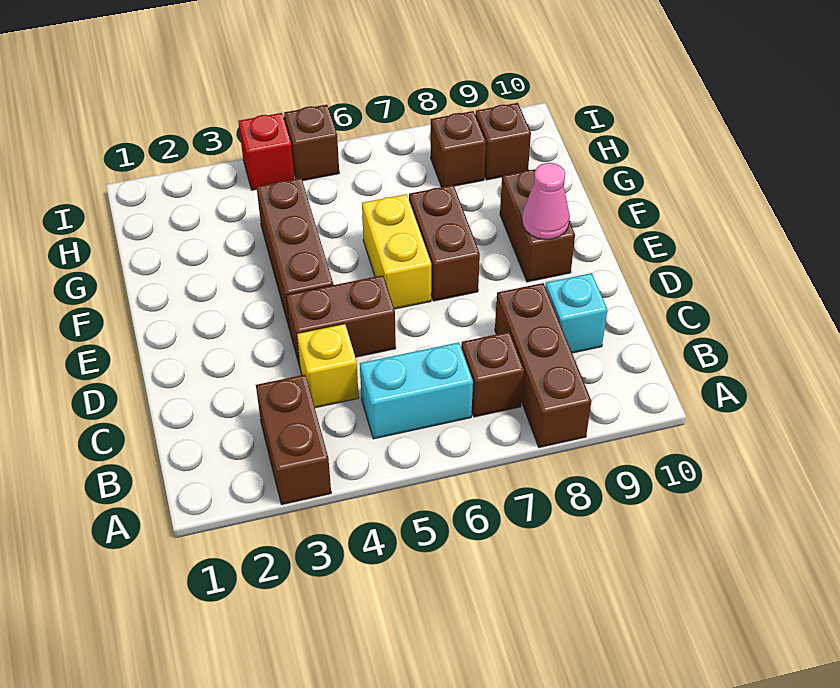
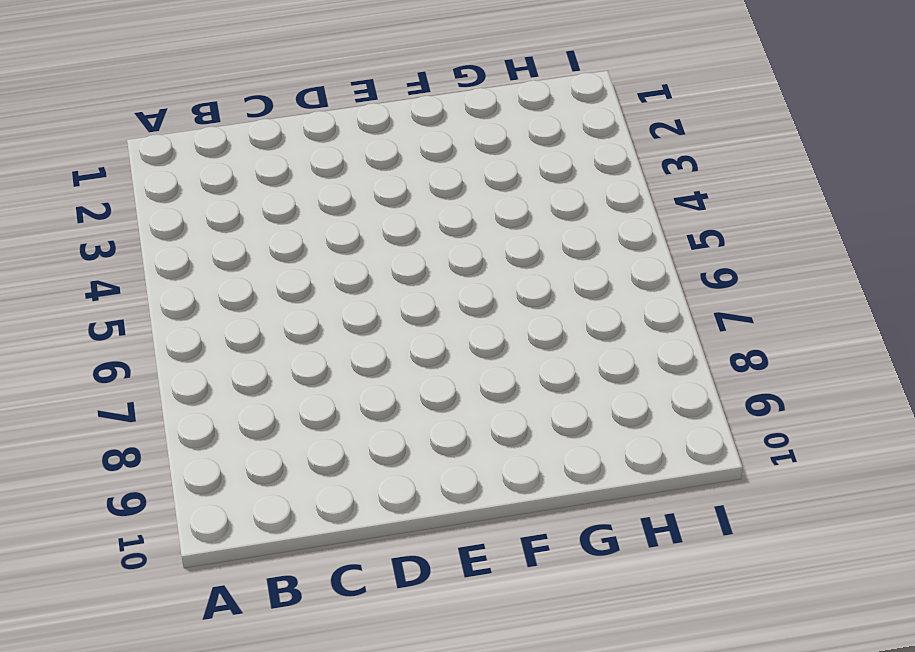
none -> brown brick A3:B3 level 1
none -> brown brick A8:C8 level 1
none -> cyan brick B5:B6 level 1

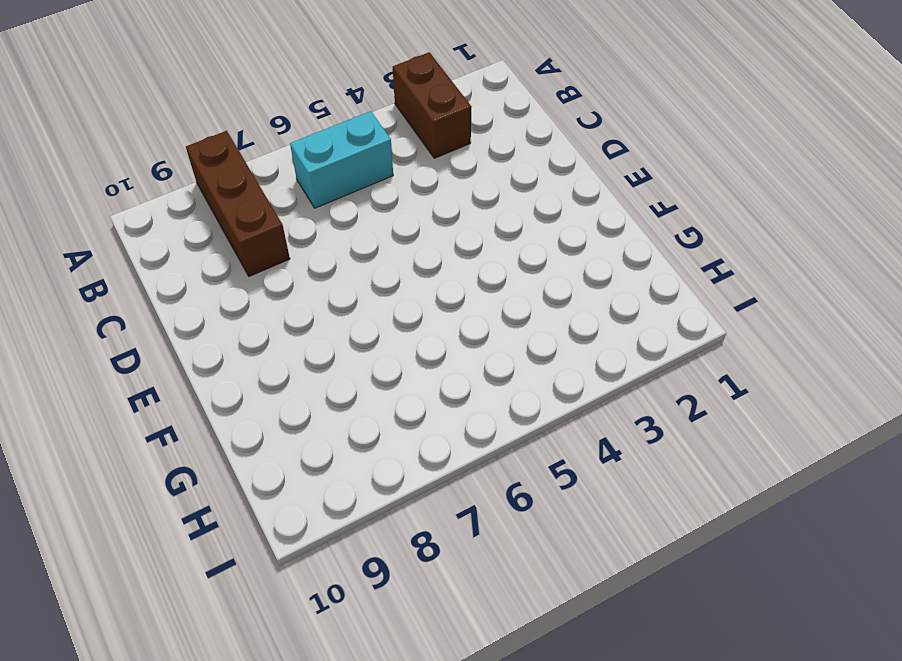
none -> brown brick B7 level 1
none -> yellow brick C4 level 1
none -> cyan brick C9 level 1

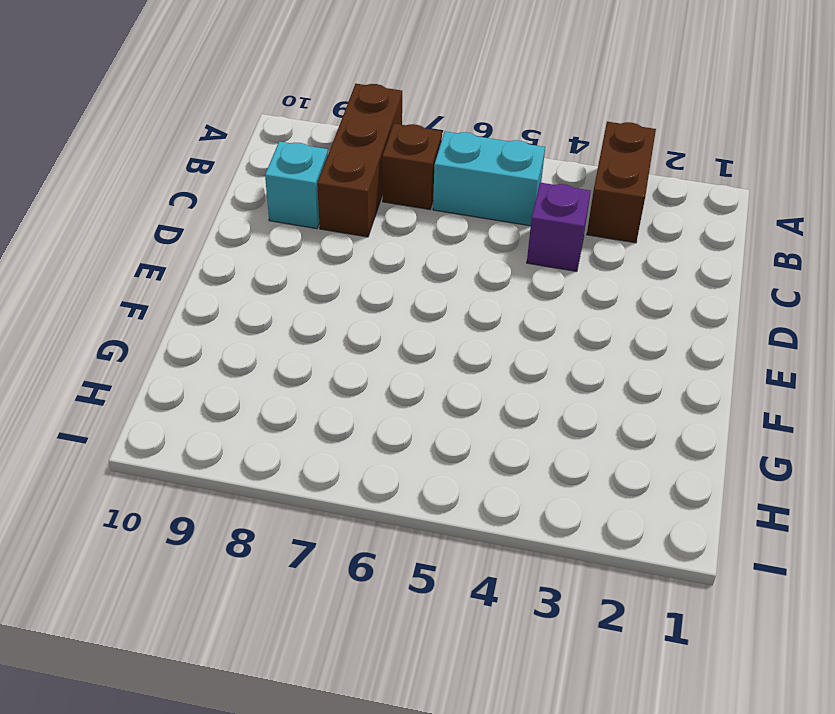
purple brick C4 level 1 -> yellow brick C4 level 1
none -> brown brick D4:D5 level 1
none -> brown brick E4:G4 level 1
none -> yellow brick E6:F6 level 1

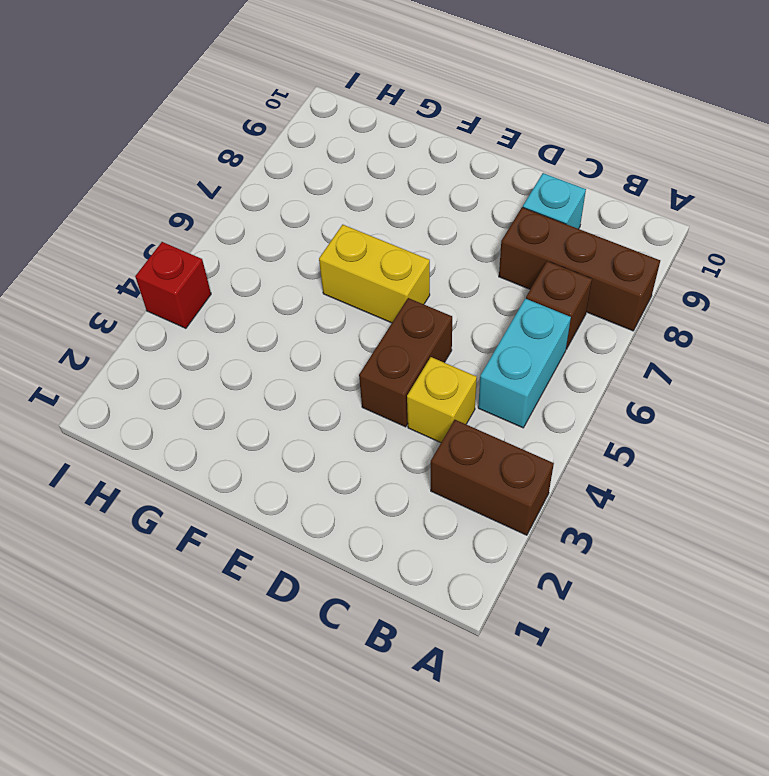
none -> brown brick E4:G4 level 1
none -> brown brick E7:F7 level 1
none -> brown brick E9:F9 level 1

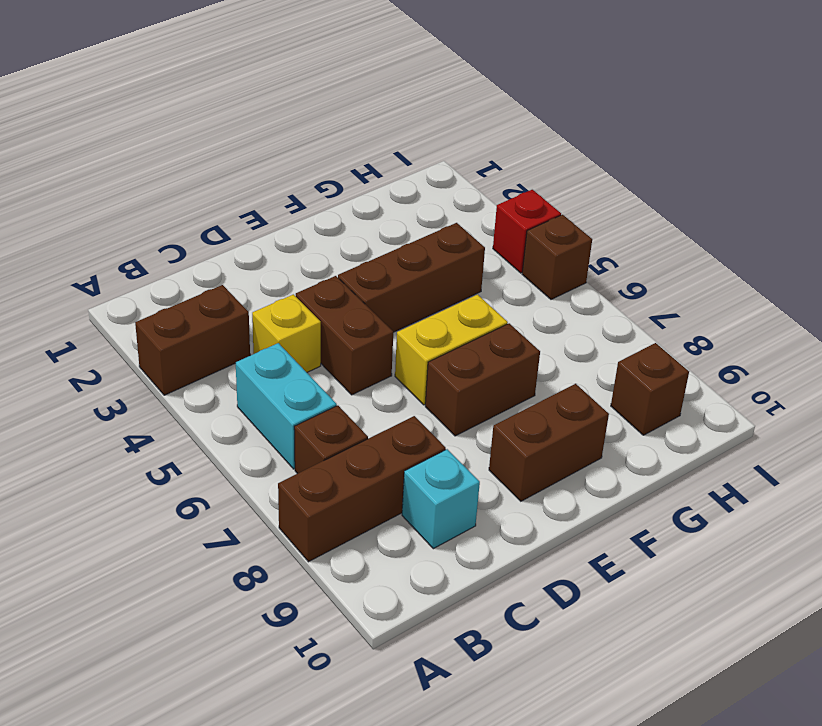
none -> brown brick H8 level 1
none -> pink cone E9 level 2

